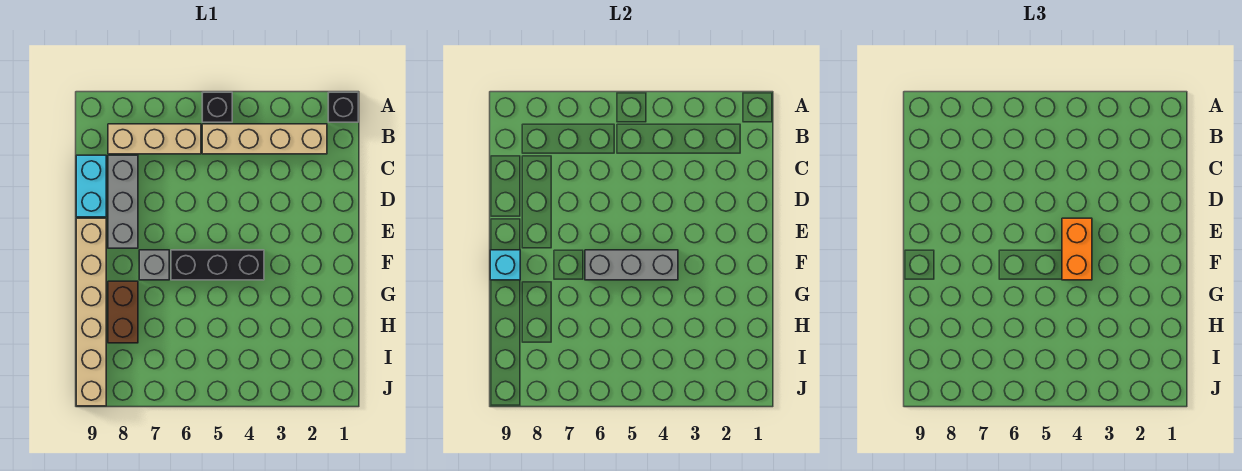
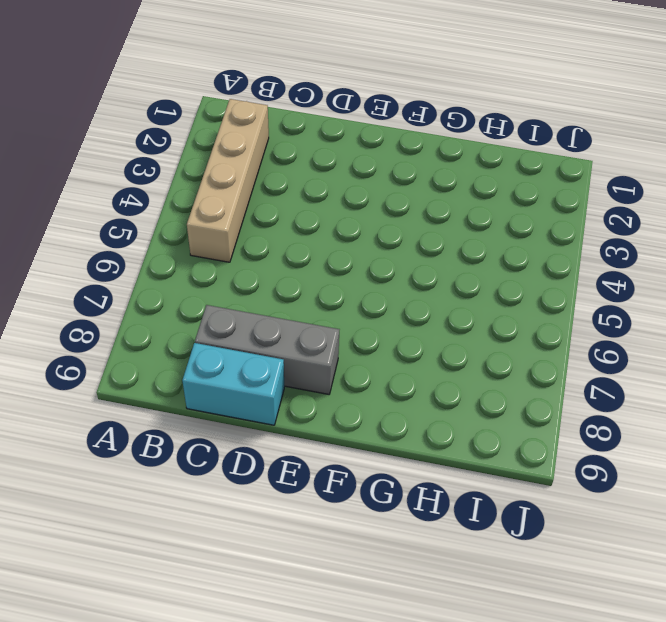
none -> black brick A1 level 1
none -> black brick A5 level 1
none -> tan brick B6:B8 level 1

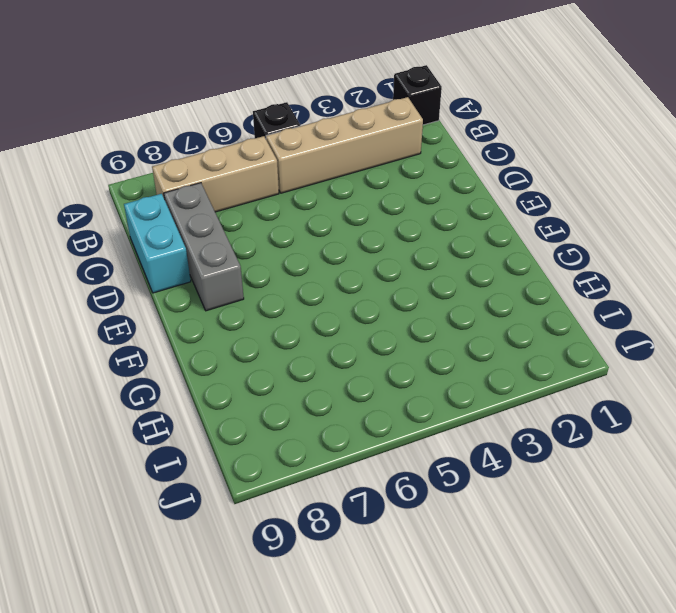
none -> tan brick E9:J9 level 1
none -> black brick F4:F6 level 1
none -> grey brick F7 level 1

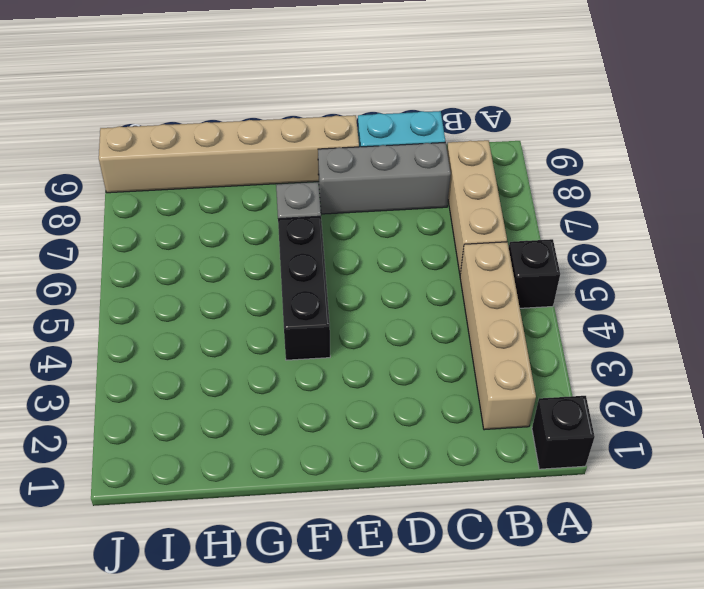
none -> brown brick G8:H8 level 1
none -> grey brick F4:F6 level 2
none -> cyan brick F9 level 2

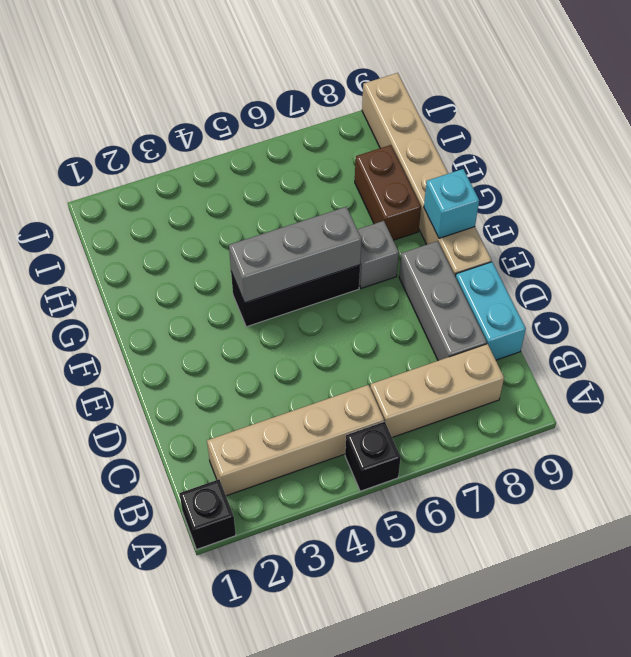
none -> orange brick E4:F4 level 3

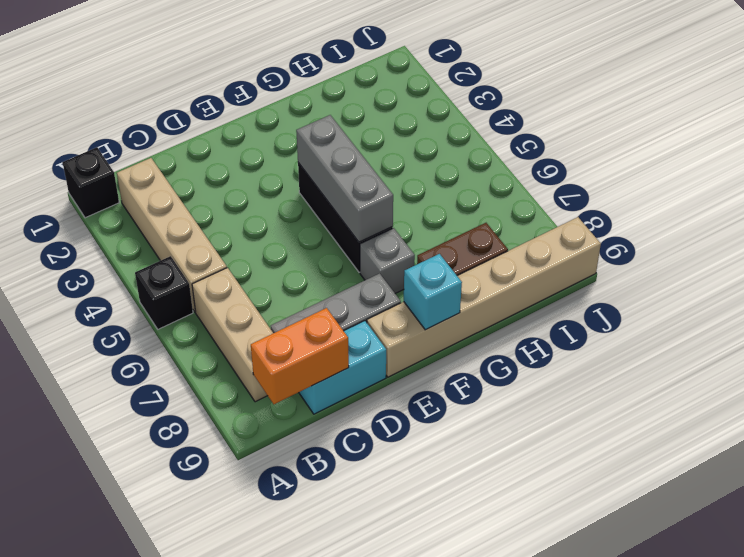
orange brick B9:C9 level 2 -> orange brick E4:F4 level 3

